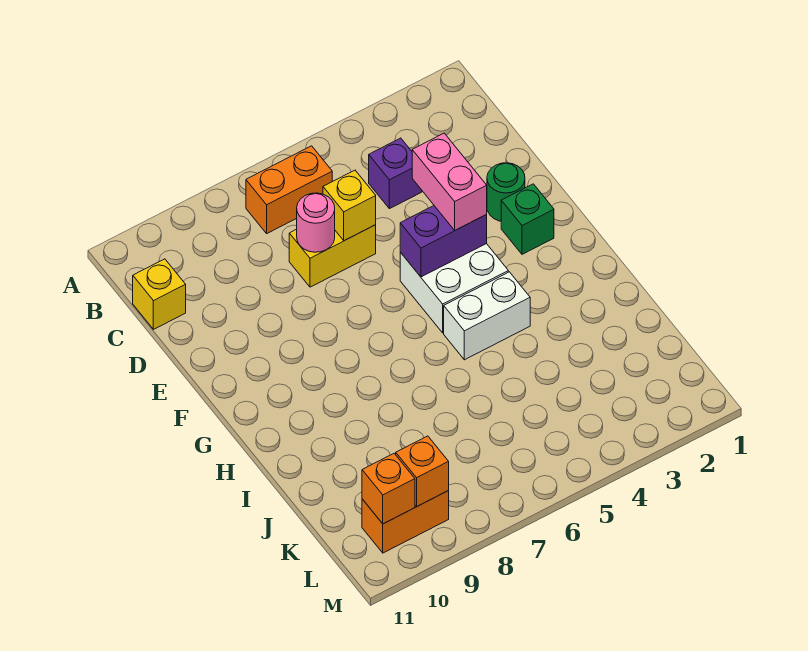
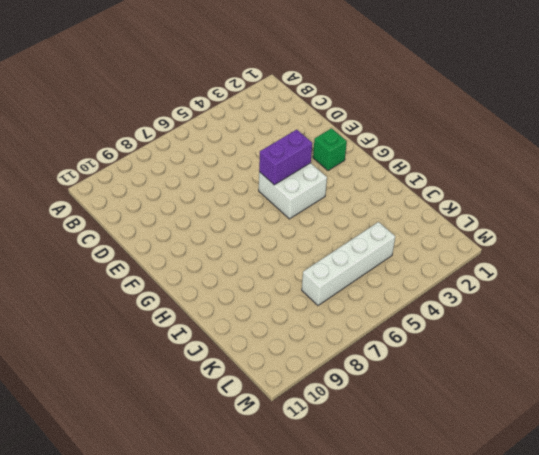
white brick K4:K7 level 1 -> none
none -> orange brick B6:B7 level 1
none -> purple brick C4 level 1
none -> yellow brick C11 level 1

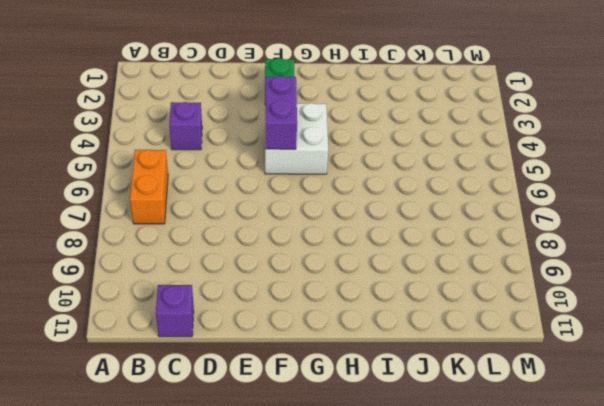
purple brick C11 level 1 -> yellow brick C11 level 1
none -> yellow brick D6:D7 level 1
none -> green round brick E2 level 1
none -> white brick H4:H5 level 1

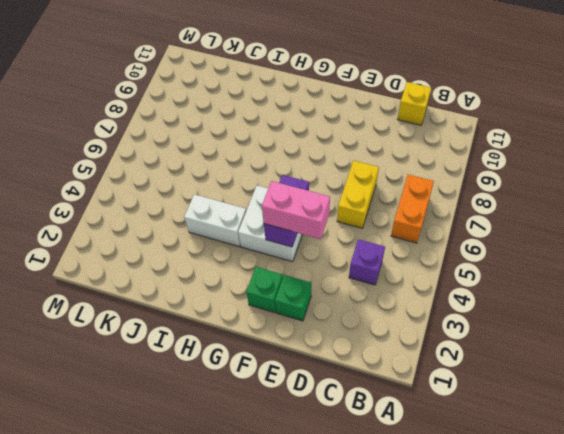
green brick E2 level 1 -> green round brick E2 level 1
white brick H4:I4 level 1 -> white brick H4:H5 level 1
none -> orange brick L9:L10 level 1
none -> yellow brick D6 level 2
none -> pink round brick D7 level 2

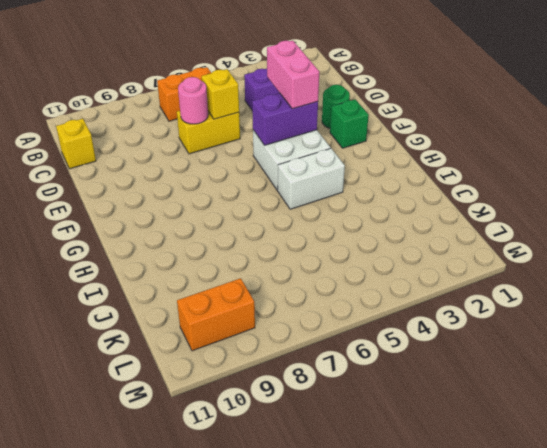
none -> orange brick L9 level 2
none -> orange brick L10 level 2

